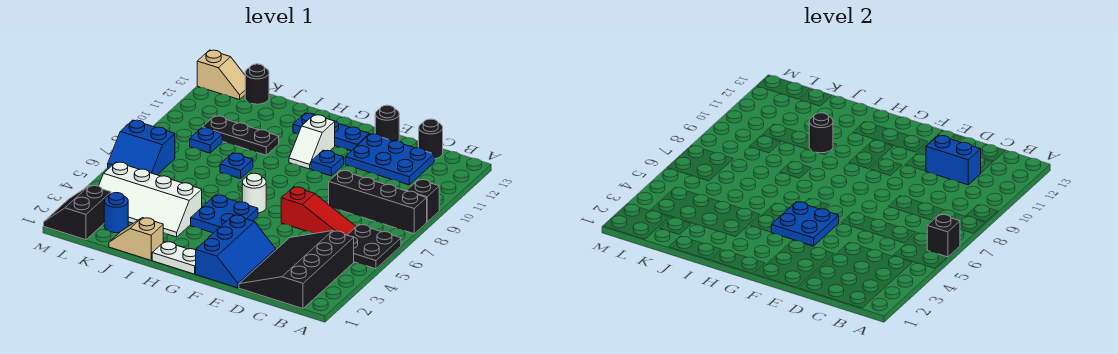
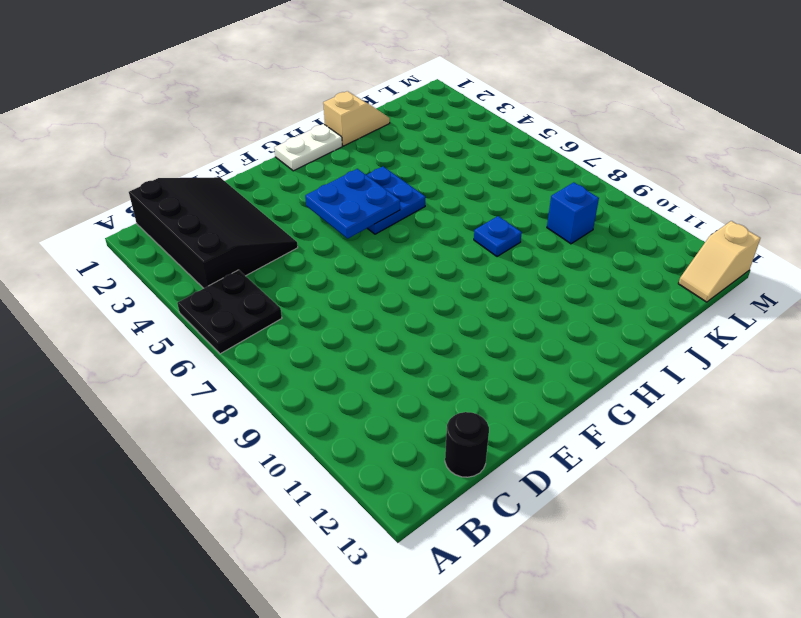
blue brick K9 level 1 -> blue plate K9 level 1
none -> black brick A8:D8 level 1
none -> black brick A9 level 1
none -> red slope C6:E6 level 1 top E

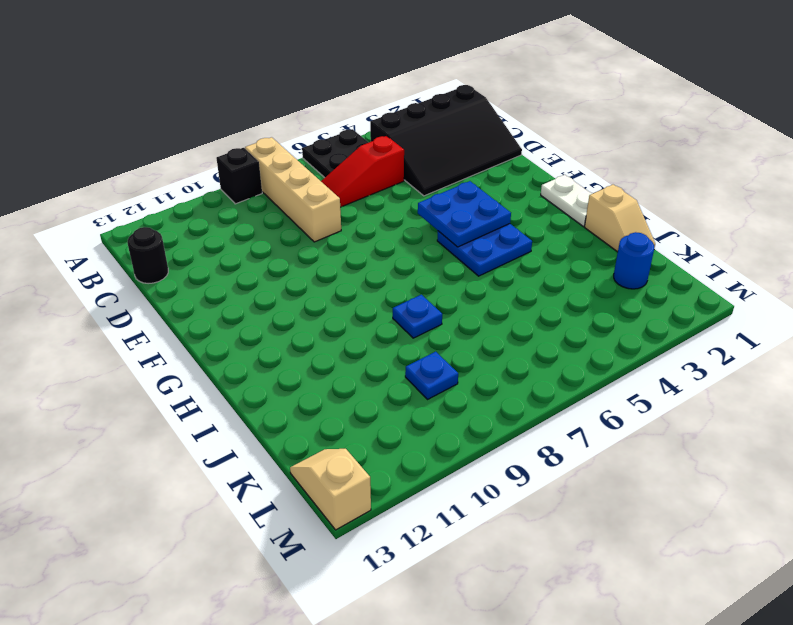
tan brick A8:D8 level 1 -> black brick A8:D8 level 1
red slope C5:C7 level 1 top 5 -> red slope C6:E6 level 1 top E
none -> blue plate C11:E12 level 1
none -> blue slope E1:F3 level 1 top F
none -> black round brick E13 level 1

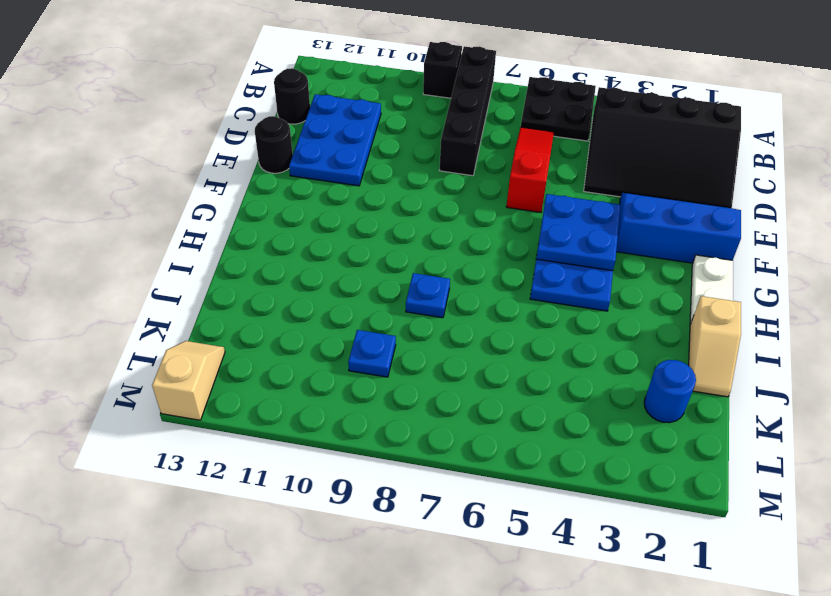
none -> blue plate F10 level 1
none -> blue plate F12:H12 level 1
none -> white round brick G6 level 1

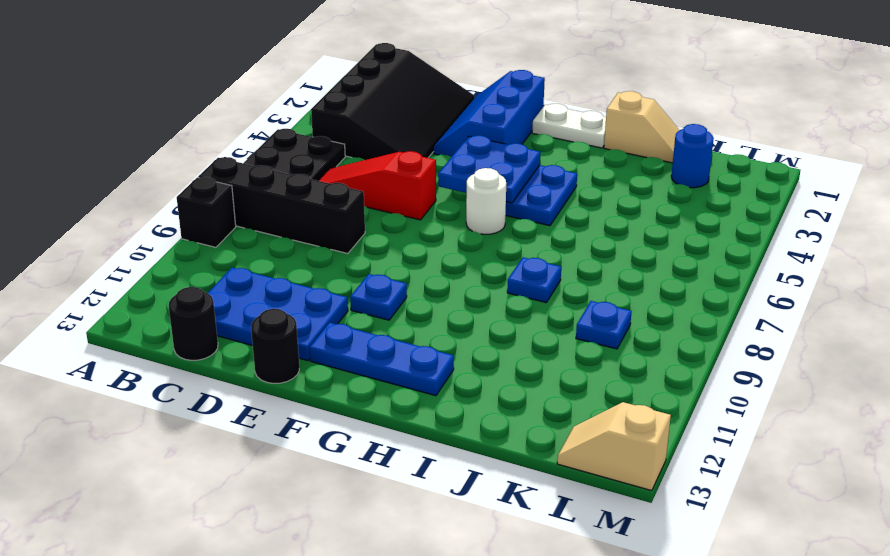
none -> white slope G10:G11 level 1 top 11
none -> white slope I3:L4 level 1 top 4
none -> black plate I10:K10 level 1

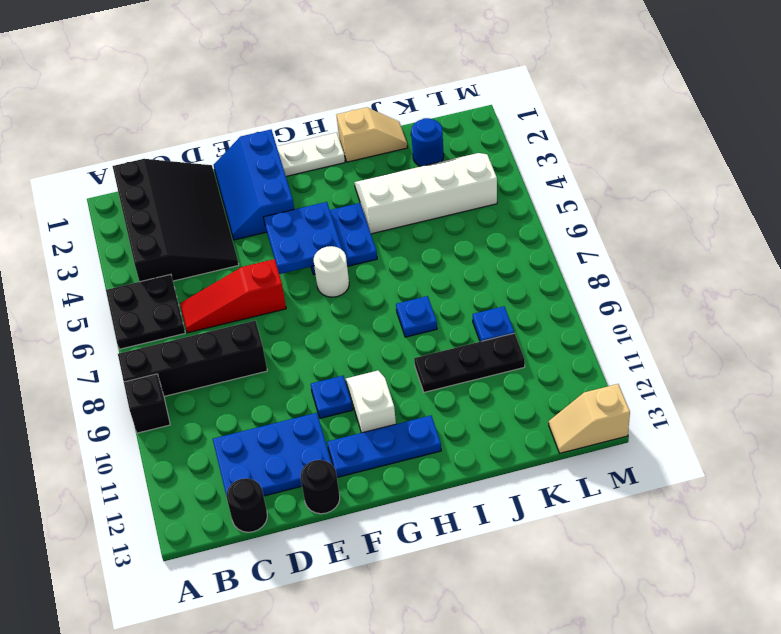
none -> black round brick K13 level 1
none -> black slope L1:M2 level 1 top L
none -> blue slope L6:M7 level 1 top 7

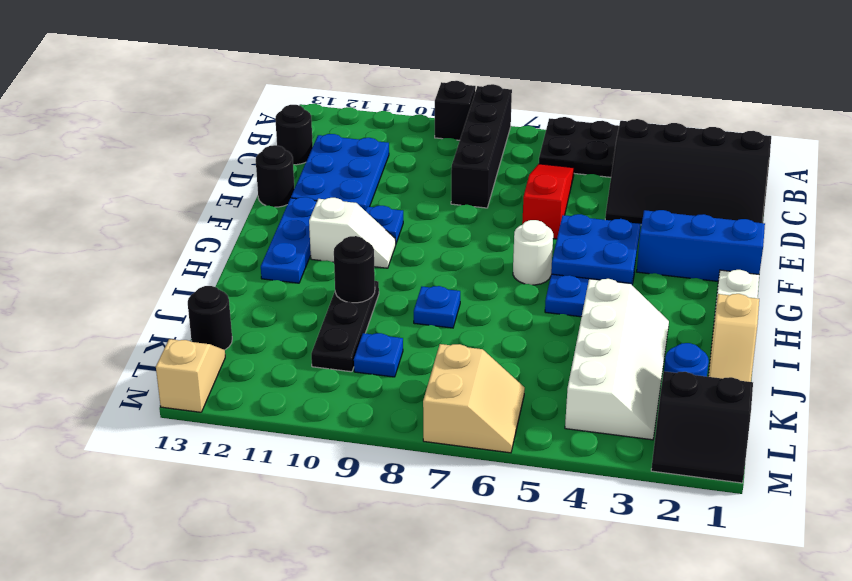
tan slope L6:M7 level 1 top 7 -> blue slope L6:M7 level 1 top 7
none -> black brick A6 level 2
none -> blue brick C11:D11 level 2

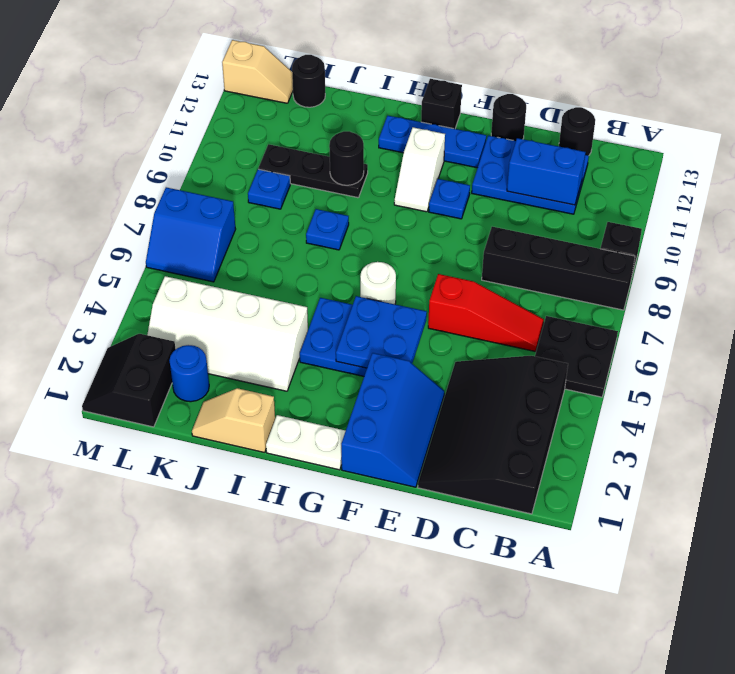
black brick G13 level 1 -> black brick A6 level 2

